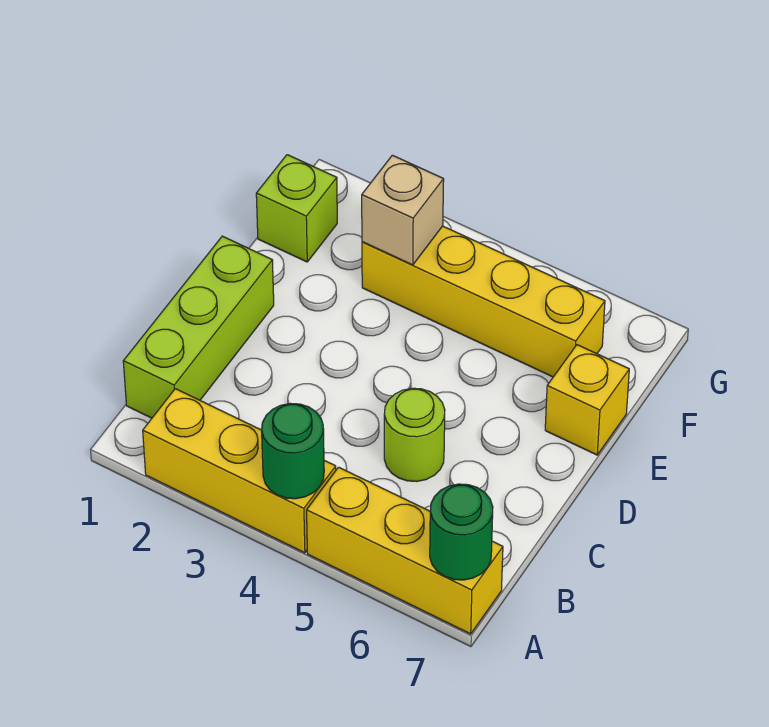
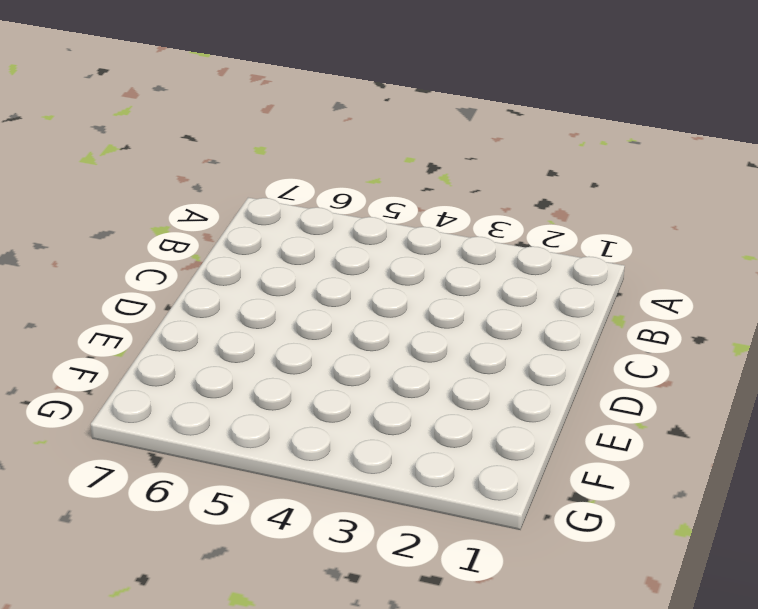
none -> yellow brick A2:A4 level 1
none -> yellow brick A5:A7 level 1

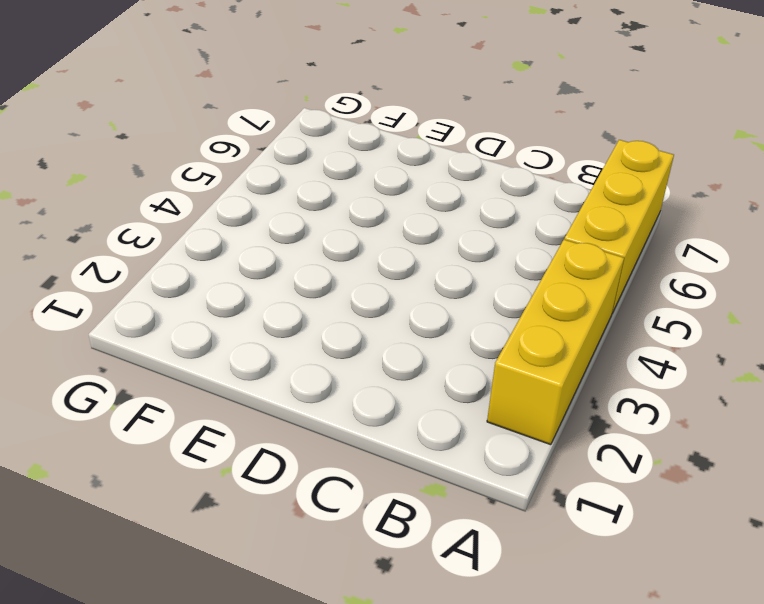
none -> lime brick B1:D1 level 1
none -> lime round brick C5 level 1

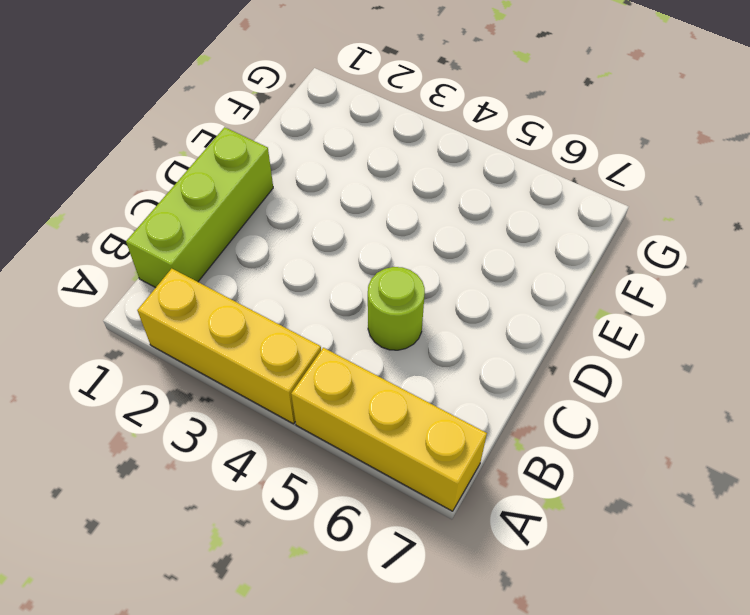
none -> yellow brick E7 level 1
none -> lime brick F1 level 1

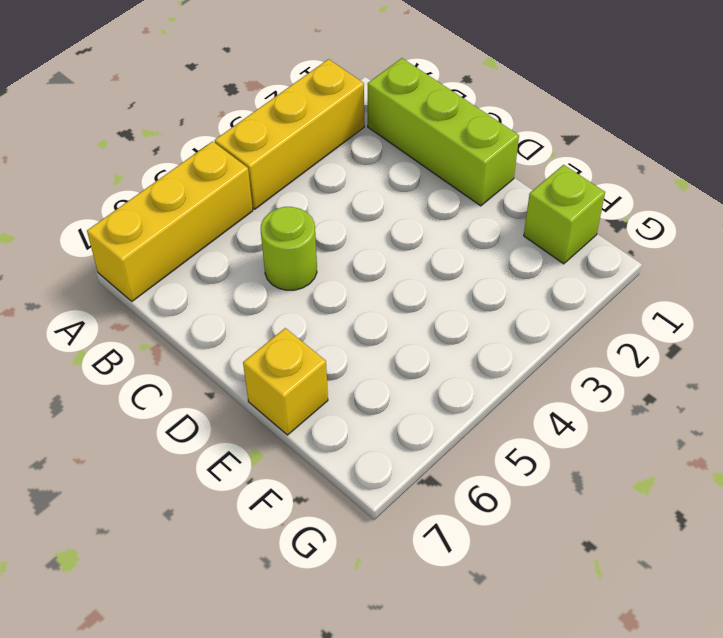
none -> yellow brick F3:F6 level 1
none -> green round brick A4 level 2

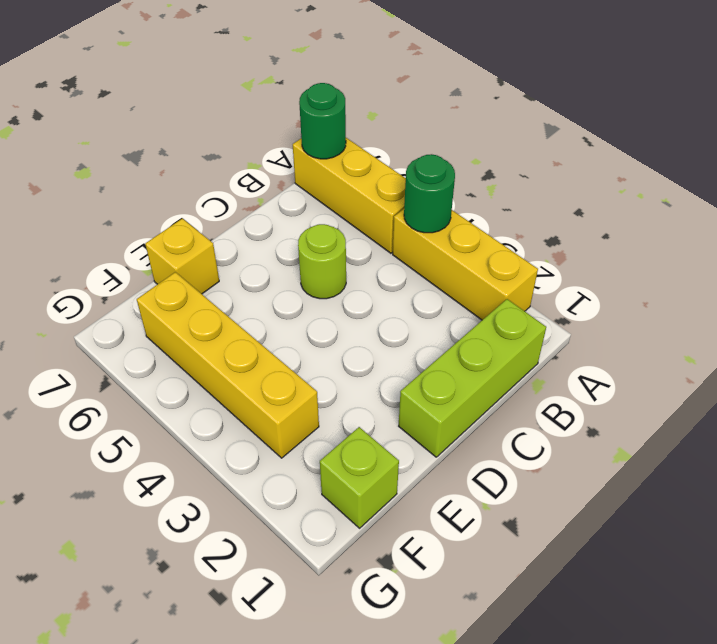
none -> tan brick F3 level 2

